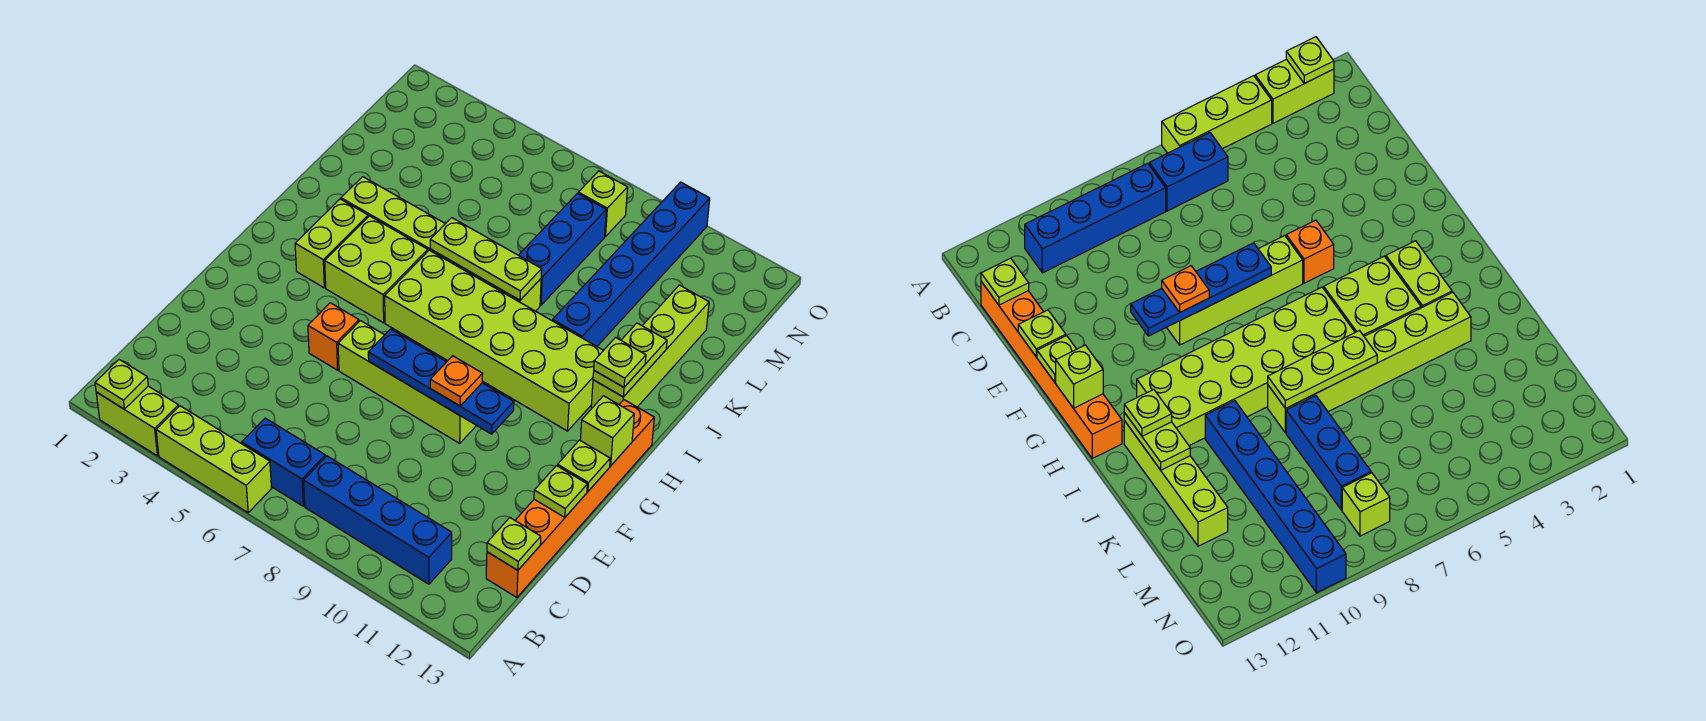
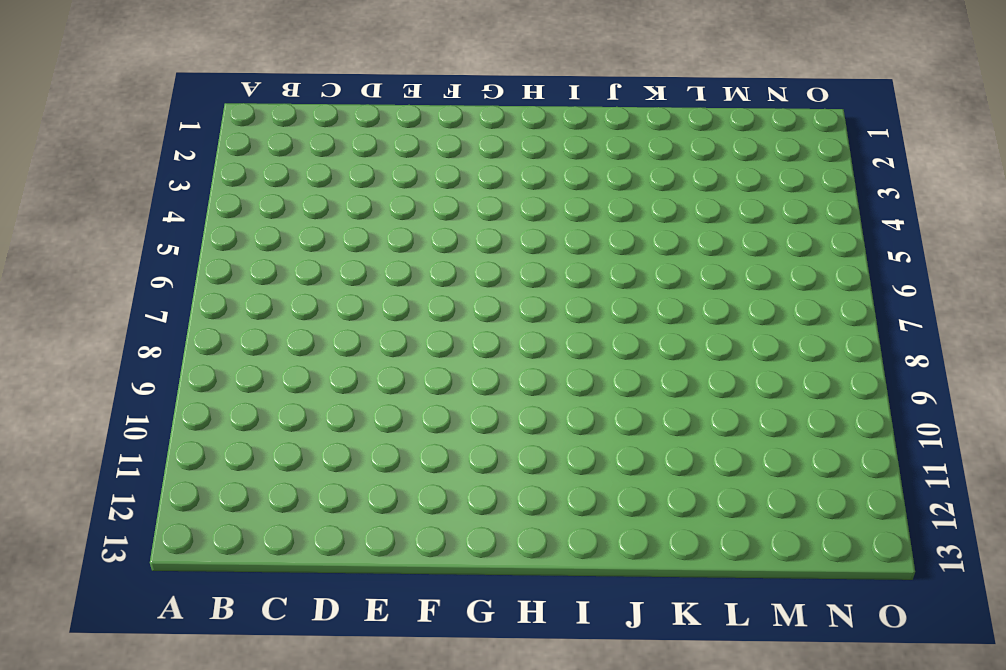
none -> lime brick A2:A3 level 1
none -> lime brick A4:A6 level 1
none -> blue brick B6:B7 level 1

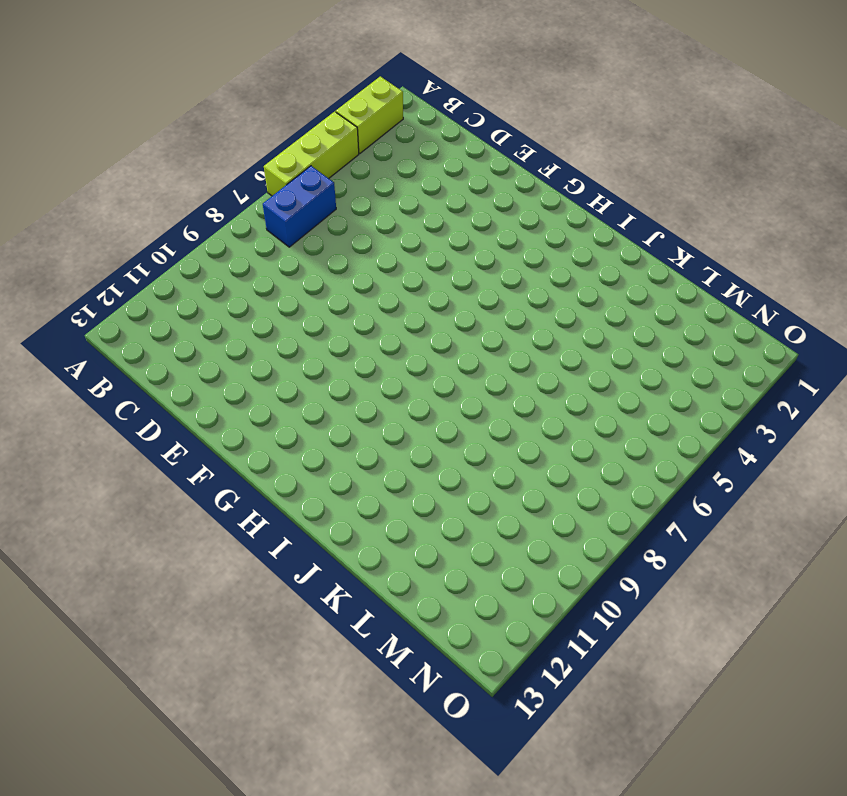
none -> blue brick B8:B11 level 1
none -> orange brick C13:H13 level 1
none -> orange brick F5 level 1

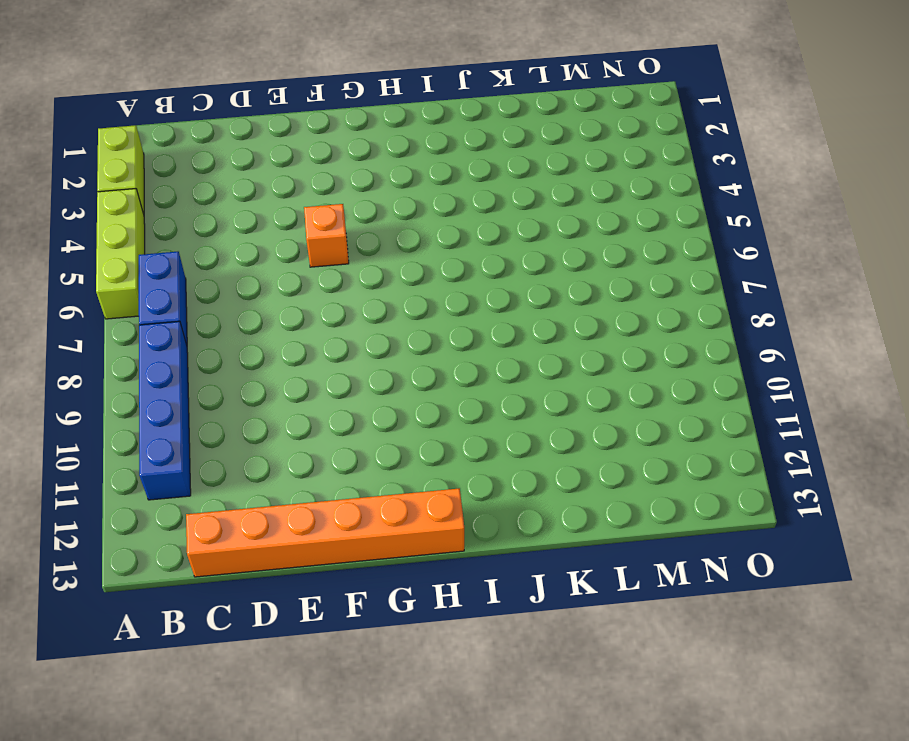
none -> lime brick F6:F9 level 1
none -> lime brick H3:I3 level 1
none -> lime brick H4:I5 level 1

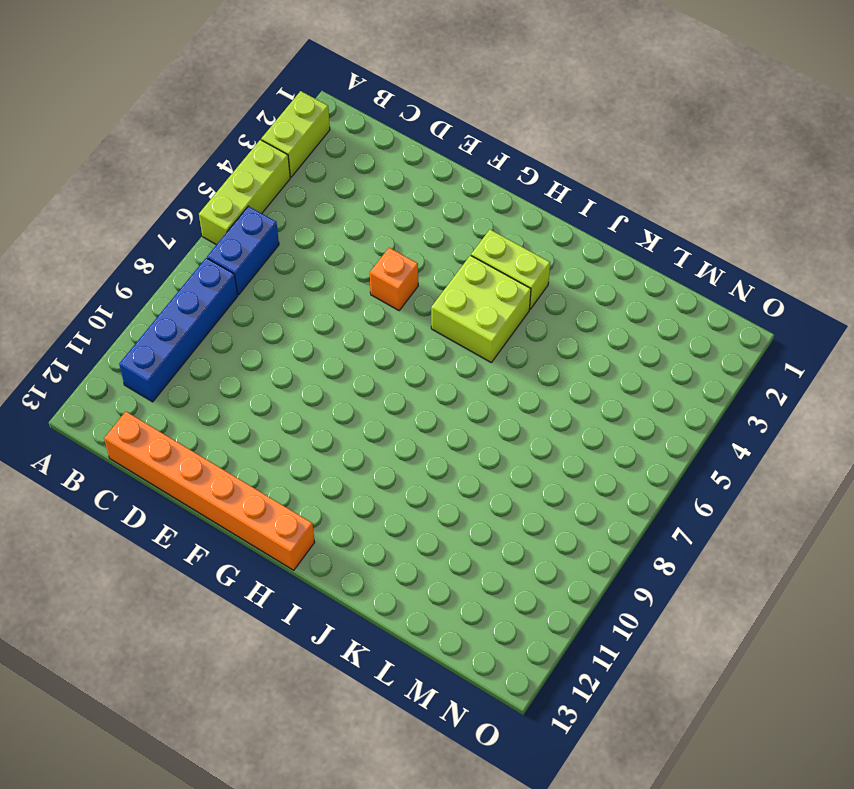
none -> lime brick F6:F9 level 1
none -> lime brick H6:I11 level 1
none -> lime brick I12:L12 level 1

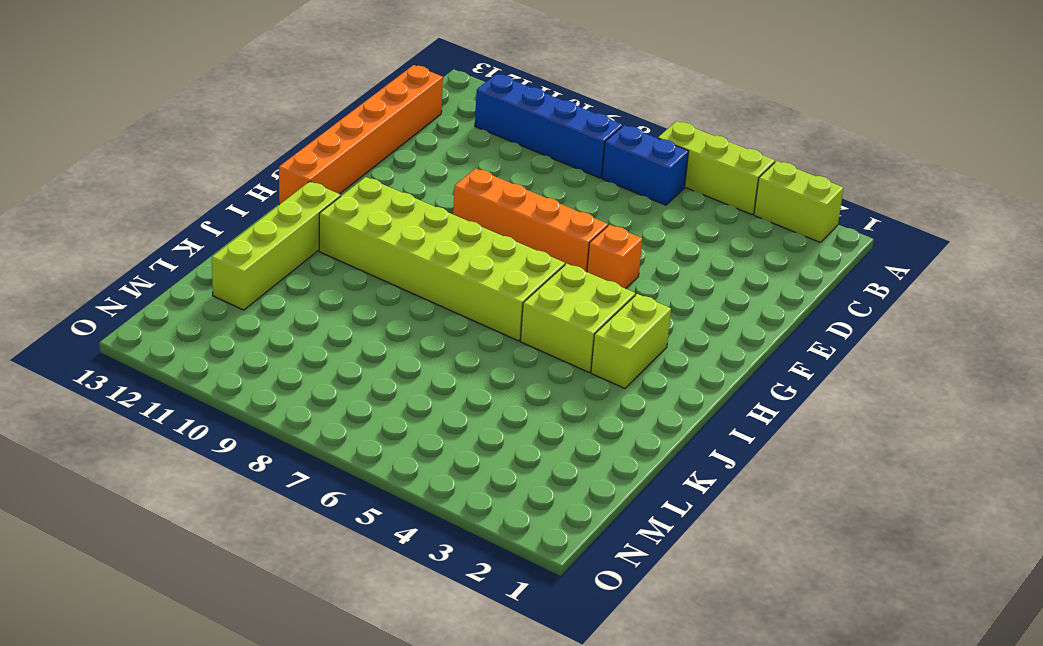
orange brick F6:F9 level 1 -> lime brick F6:F9 level 1
none -> lime brick J3:J8 level 1
none -> blue brick J10:O10 level 1
none -> blue brick K8:M8 level 1

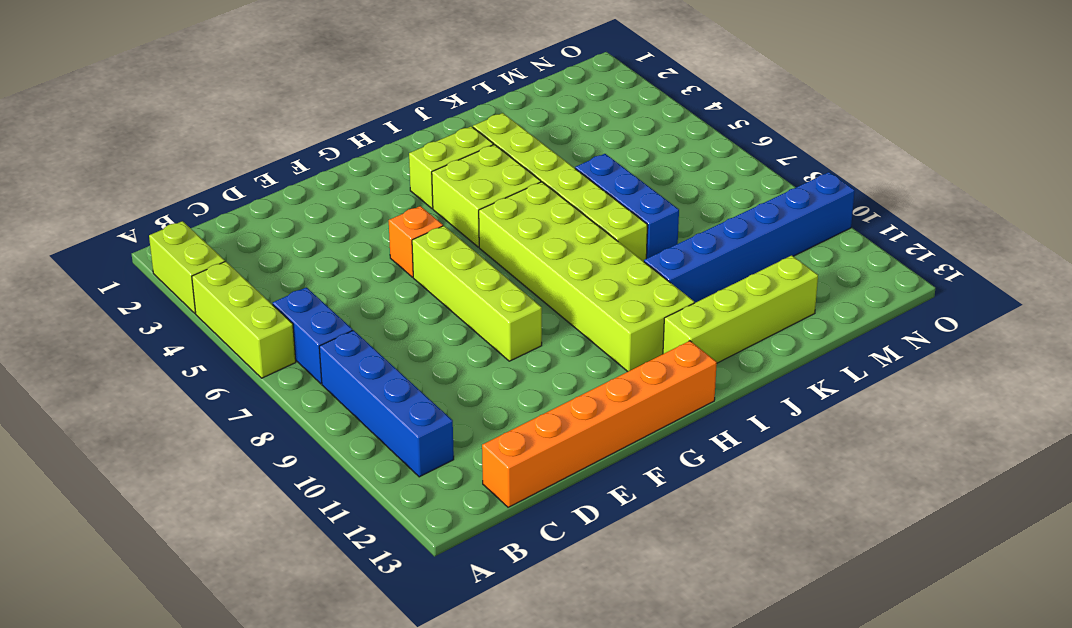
blue brick K6:K8 level 1 -> blue brick K8:M8 level 1
none -> lime brick N8 level 1
none -> lime plate A2 level 2
none -> lime plate C13 level 2

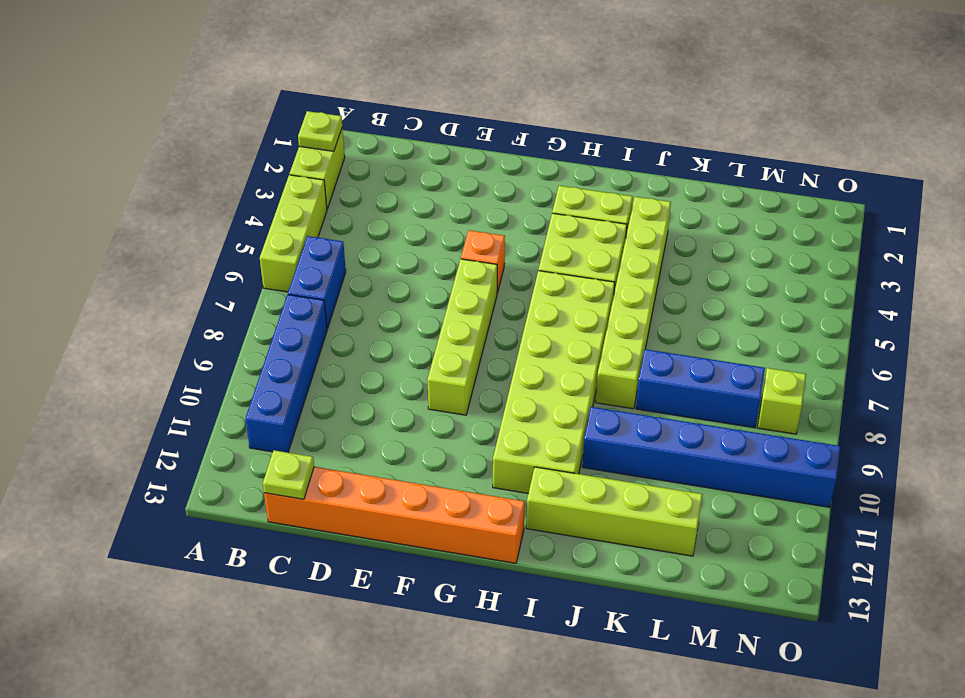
none -> lime plate E13 level 2
none -> blue plate F7:F10 level 2
none -> lime plate F13 level 2

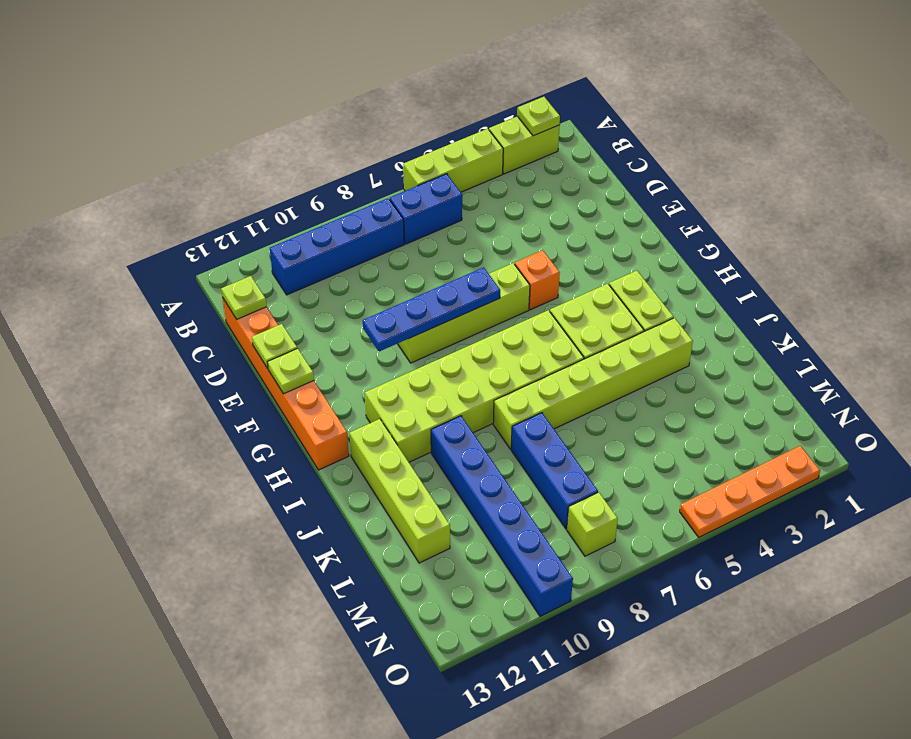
orange plate O2:O5 level 1 -> none
none -> lime brick G13 level 2
none -> lime plate I12:J12 level 2
none -> lime plate J6:J8 level 2

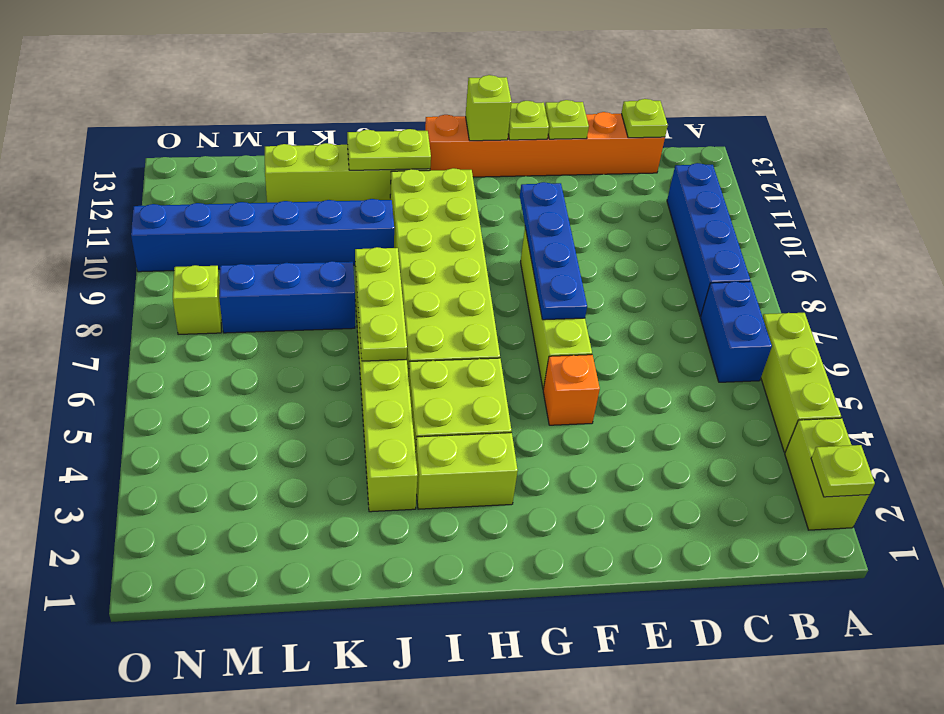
none -> orange plate F9 level 3
none -> lime plate I12 level 3

